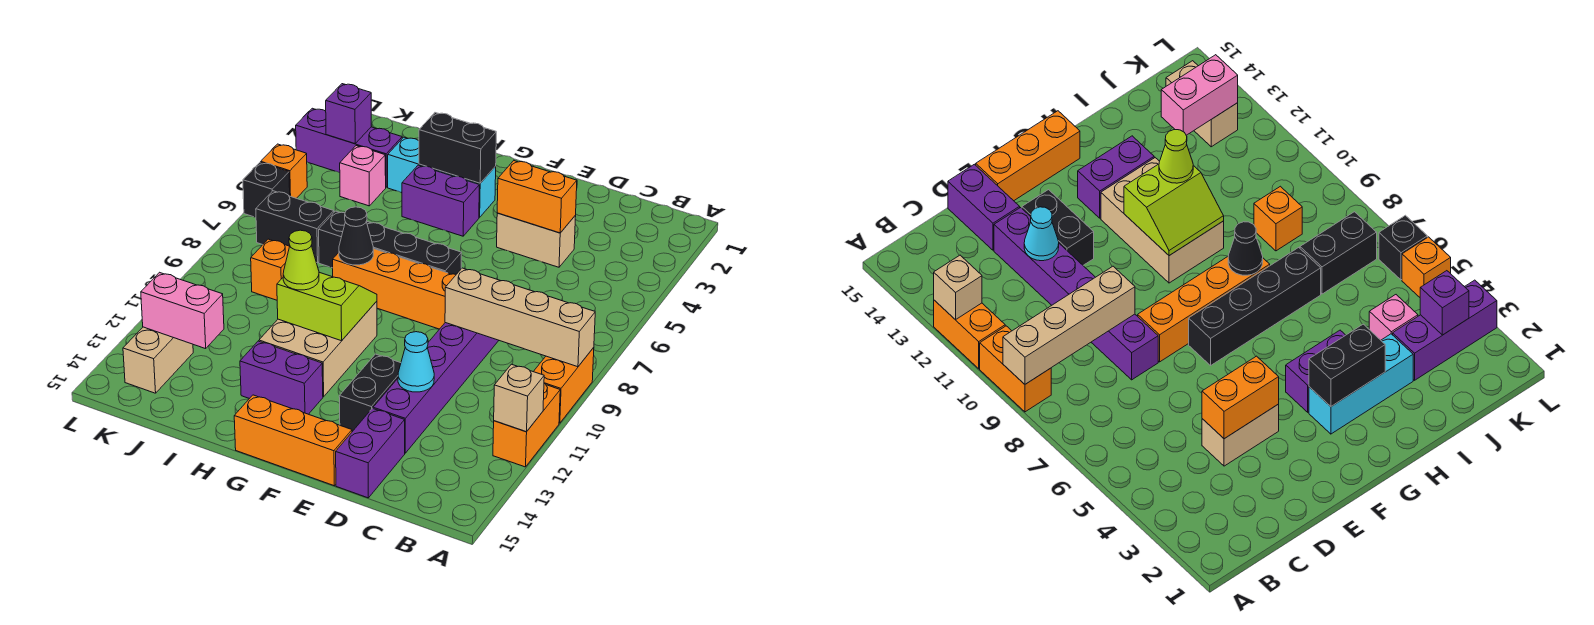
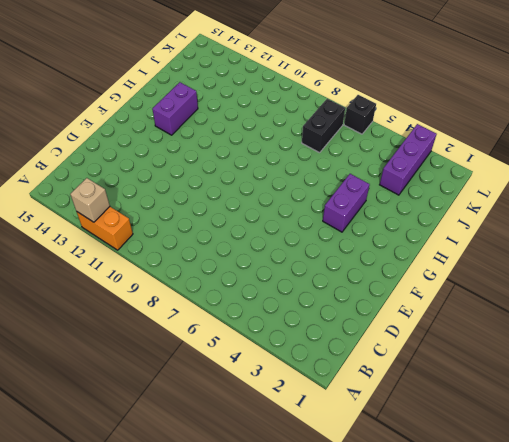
none -> orange brick A9:A10 level 1
none -> tan brick D4:E4 level 1
none -> purple brick D8:D13 level 1
none -> purple brick D14:D15 level 1

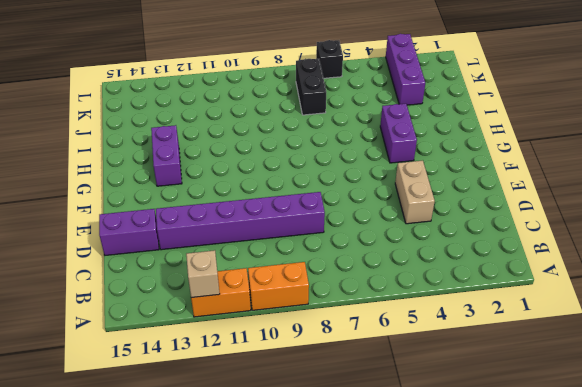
none -> orange brick E8:H8 level 1
none -> black brick E12:E13 level 1
none -> orange brick E15:G15 level 1
none -> black brick F7:I7 level 1

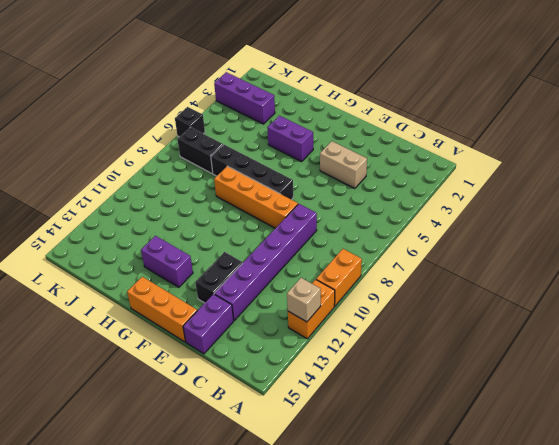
none -> cyan brick G3:I3 level 1
none -> tan brick G10:H12 level 1
none -> pink brick J4 level 1
none -> orange brick J9 level 1

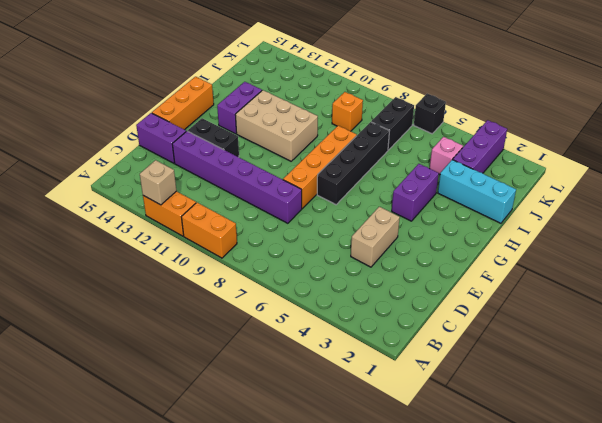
cyan brick I1:I3 level 1 -> cyan brick G3:I3 level 1
none -> tan brick K13:K14 level 1
none -> orange brick L5 level 1
none -> tan brick A9:D9 level 2
none -> orange brick D4:E4 level 2

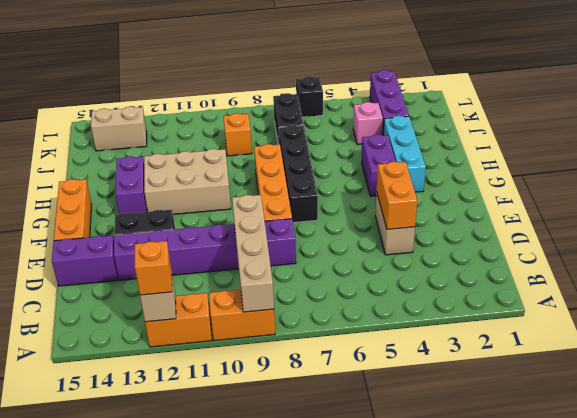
orange brick A12 level 3 -> orange brick L5 level 1
none -> cyan cone D12 level 2
none -> black brick G3:H3 level 2
none -> lime slope G10:H11 level 2 top 11
none -> black cone H8 level 2

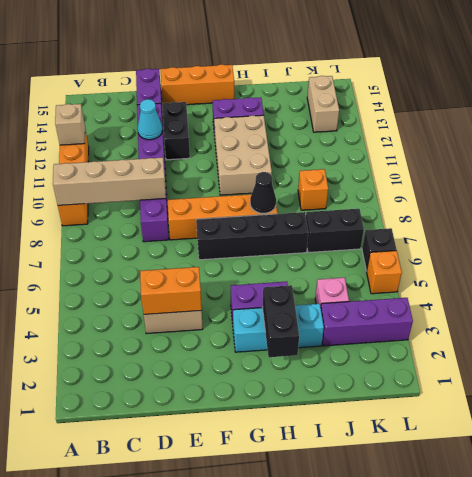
black brick H2:H3 level 2 -> black brick G3:H3 level 2
none -> lime slope G10:H11 level 2 top 11
none -> pink brick J13:K13 level 2
none -> purple brick K3 level 2
none -> lime cone H11 level 3

